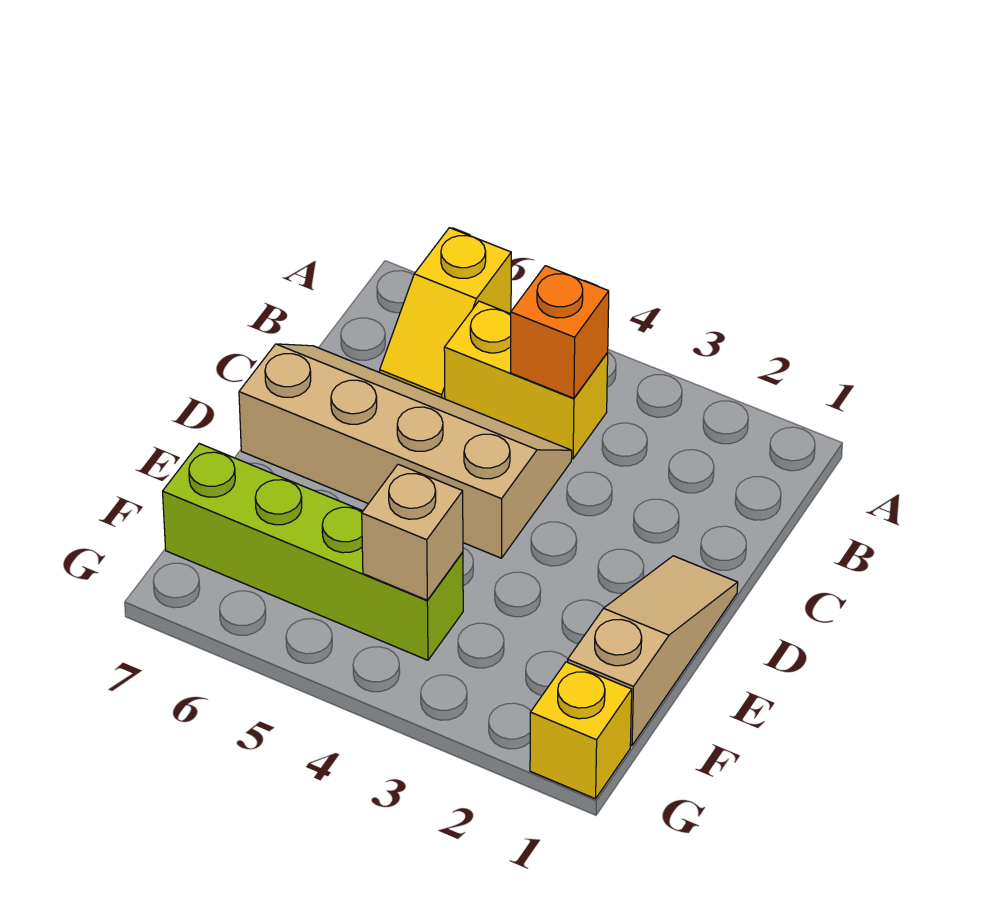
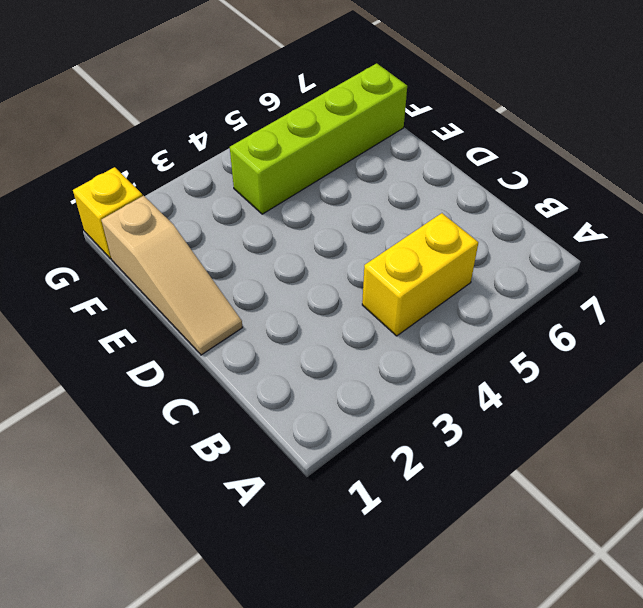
none -> yellow slope A6:B6 level 1 top A
none -> tan slope C4:D7 level 1 top D

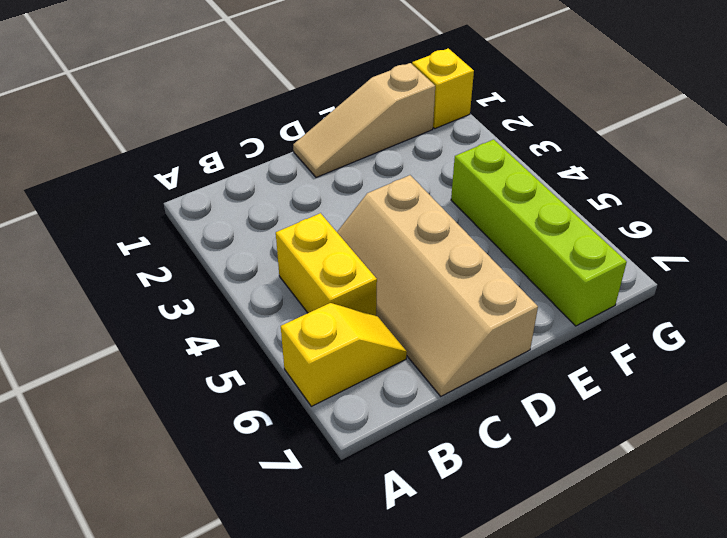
none -> orange brick B4 level 2
none -> tan brick F4 level 2

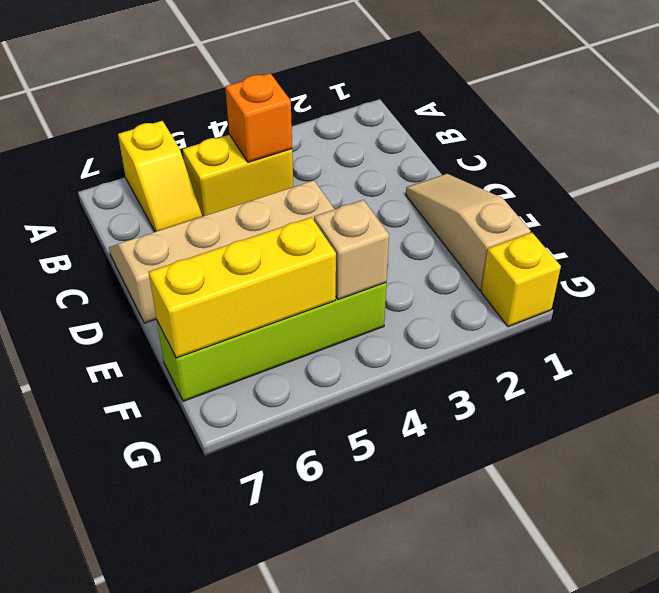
yellow brick F5:F7 level 2 -> none

